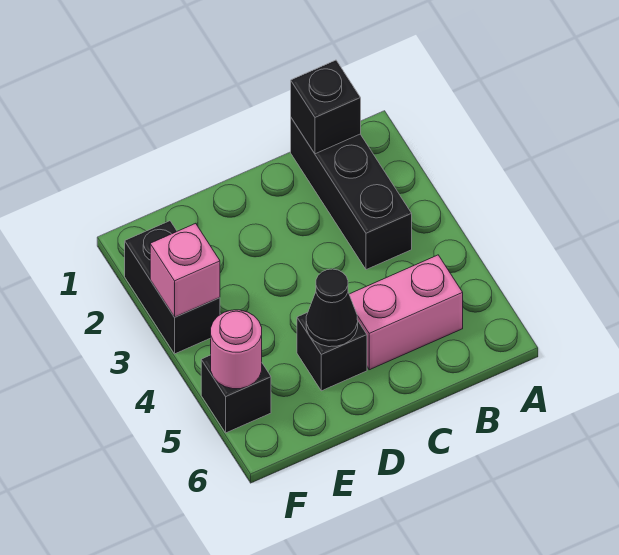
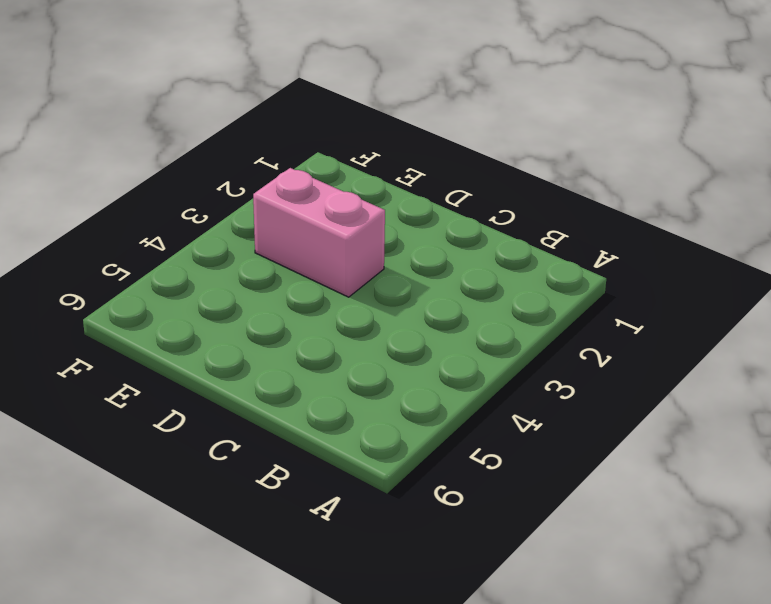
pink brick D3:E3 level 1 -> pink brick B5:C5 level 1
none -> black brick B1:B3 level 1
none -> black brick D5 level 1

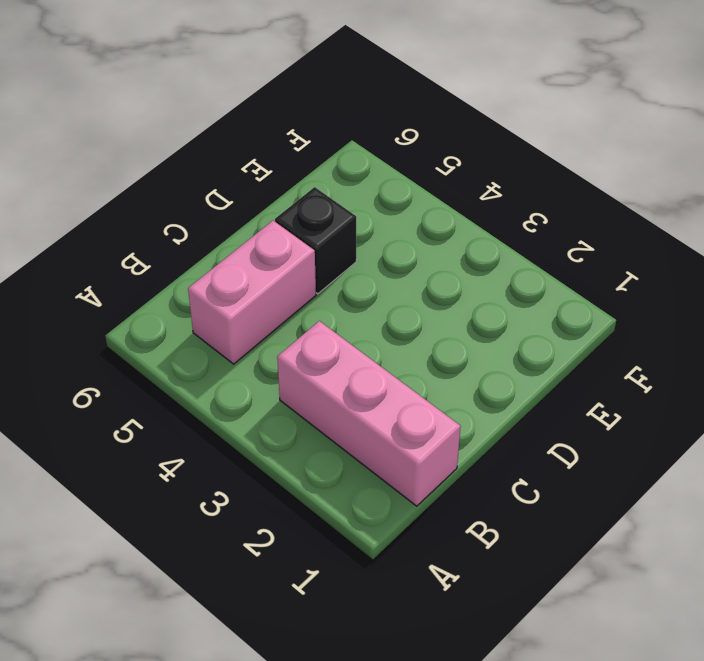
pink brick B1:B3 level 1 -> black brick B1:B3 level 1
none -> black brick F2:F3 level 1
none -> black brick F5 level 1

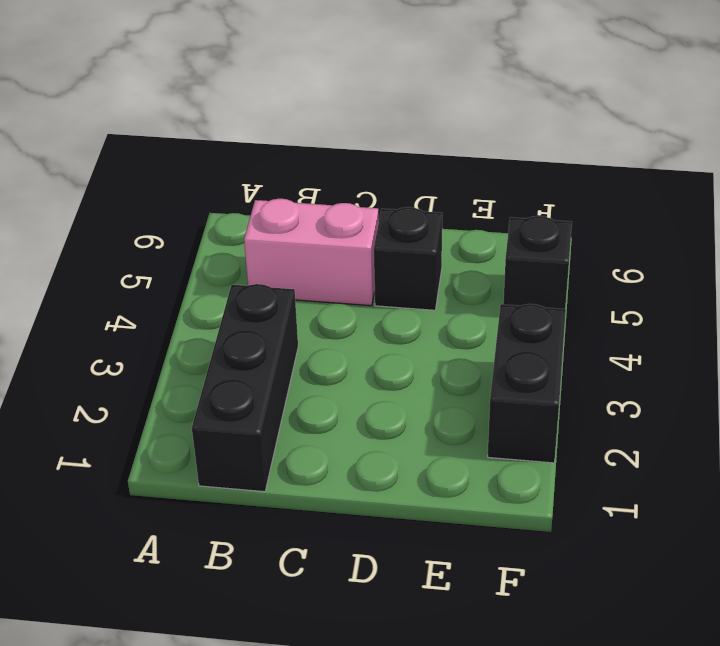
none -> black brick B1 level 2
none -> black cone D5 level 2

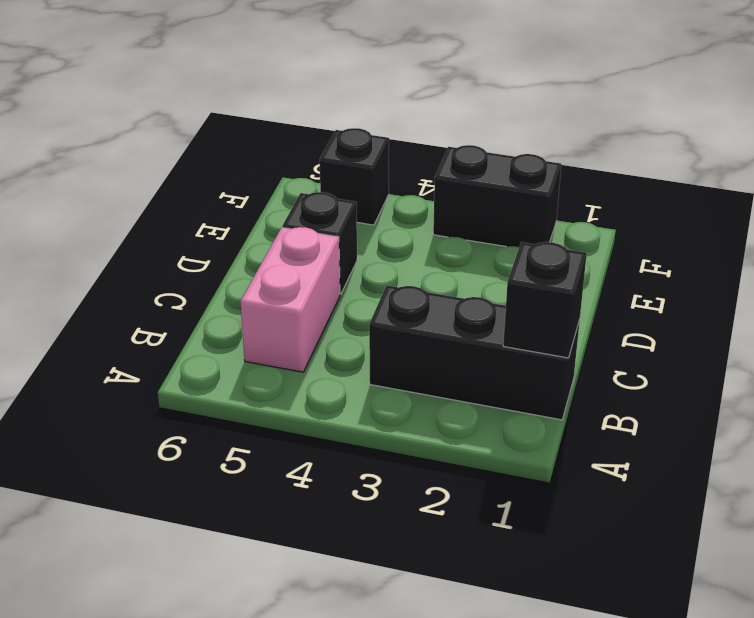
none -> black cone D5 level 2
none -> pink brick F3 level 2

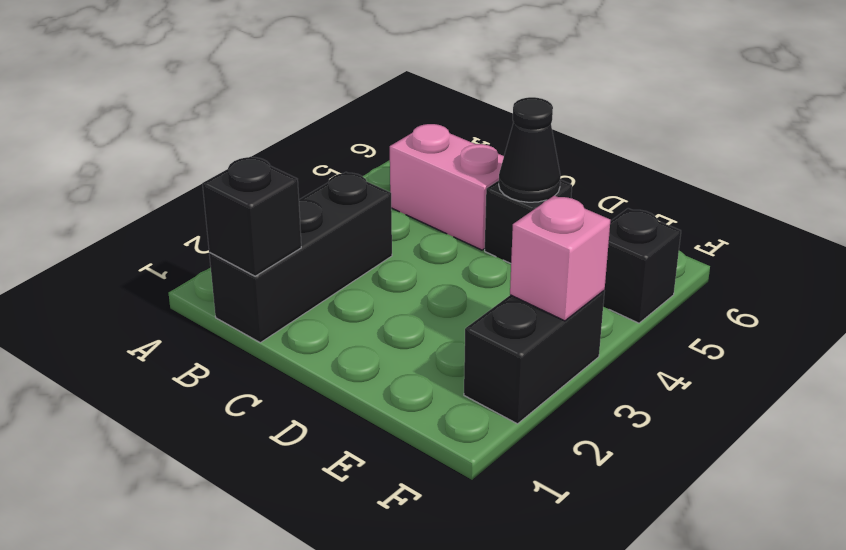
none -> pink round brick F5 level 2

